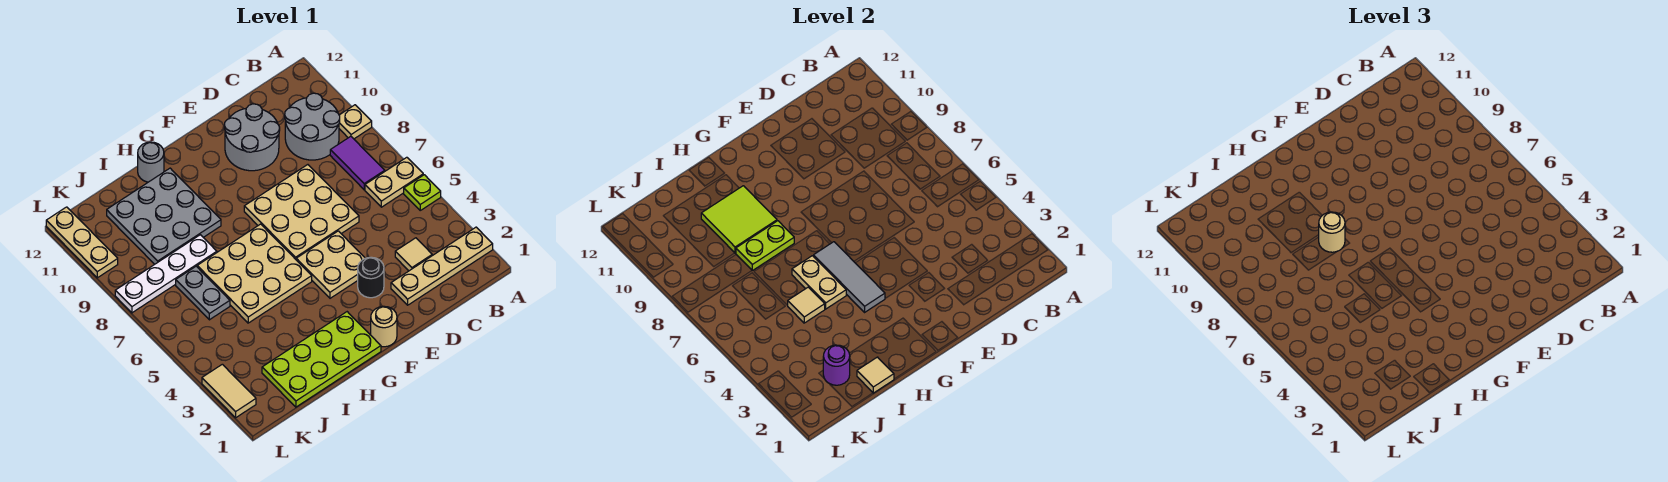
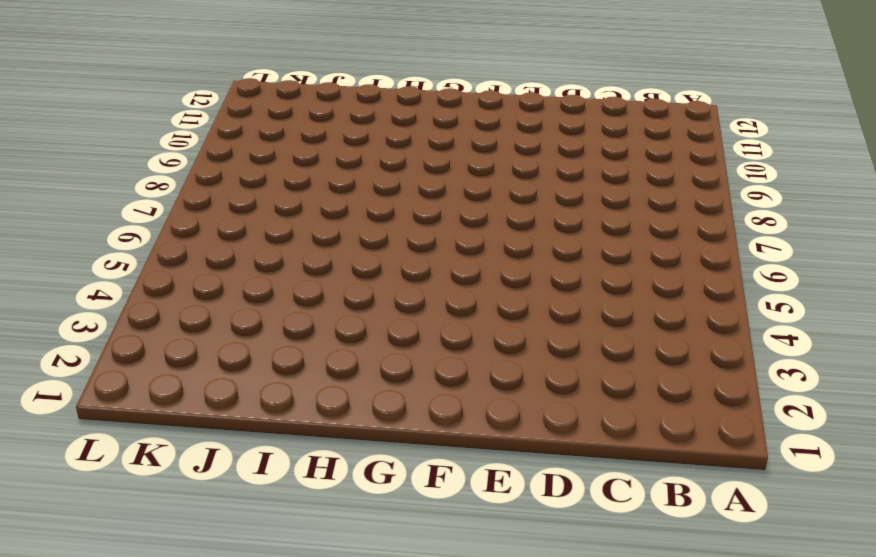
none -> tan plate A2:D2 level 1
none -> lime plate A5 level 1
none -> tan plate A6:B6 level 1

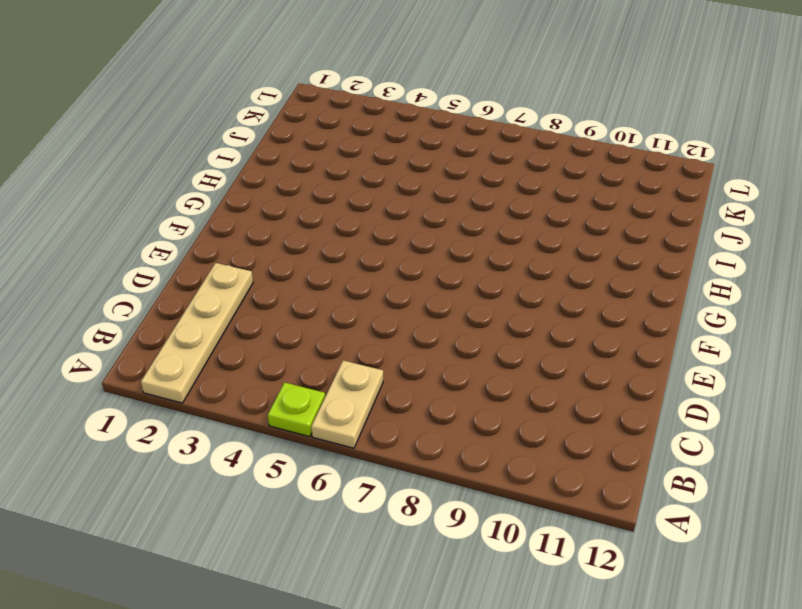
none -> tan plate A9 level 1
none -> purple tile B7:B8 level 1
none -> grey round brick B9:C10 level 1

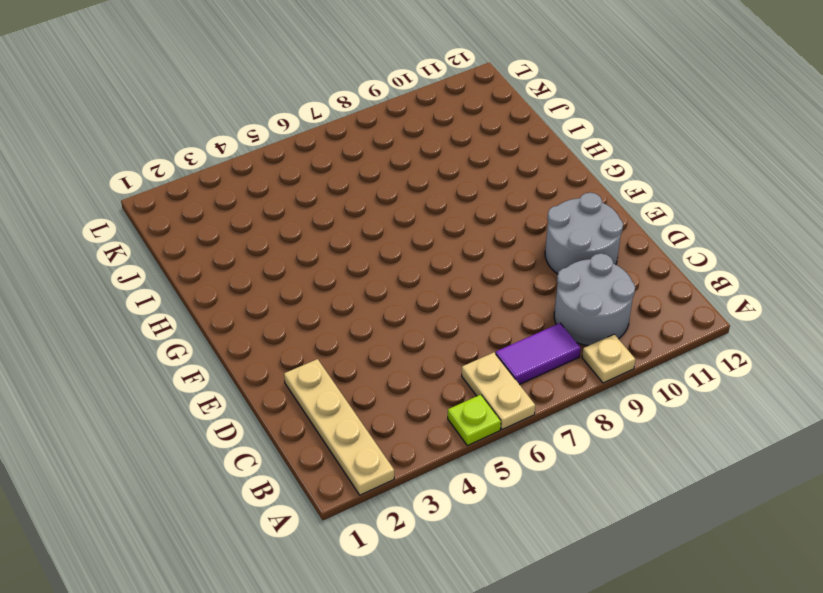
none -> tan tile C3 level 1
none -> tan plate D6:F8 level 1
none -> black round brick E3 level 1

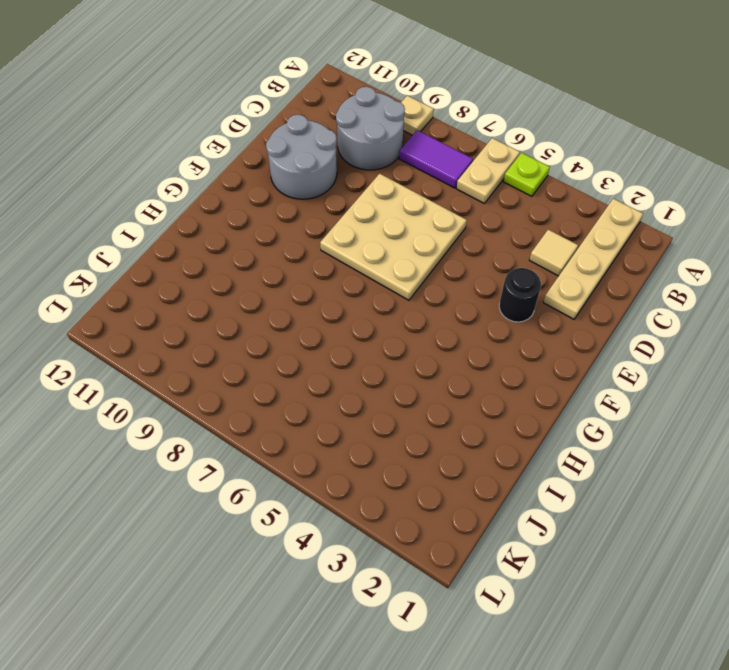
none -> tan plate E4:F5 level 1
none -> tan round brick F1 level 1
none -> lime plate G1:J2 level 1

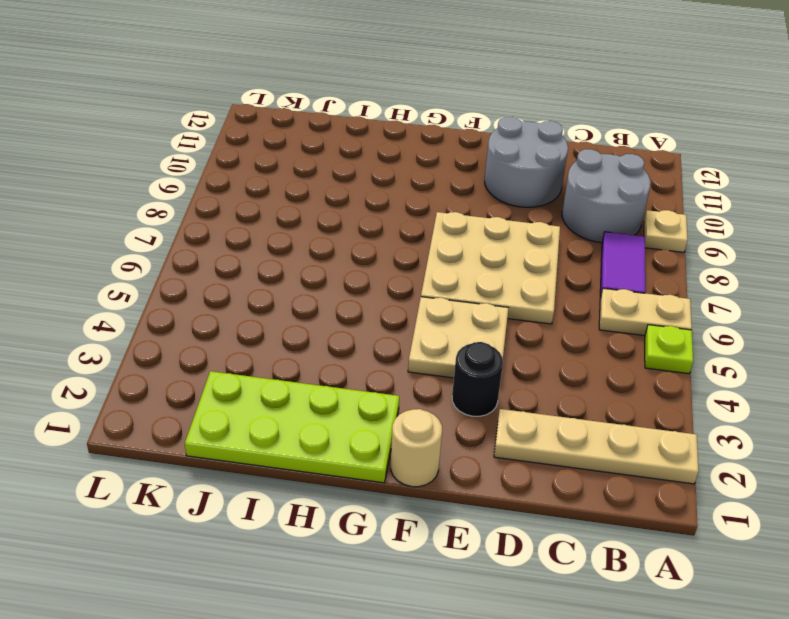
none -> tan tile C3 level 1
none -> tan plate G5:I7 level 1
none -> grey plate H9:J11 level 1

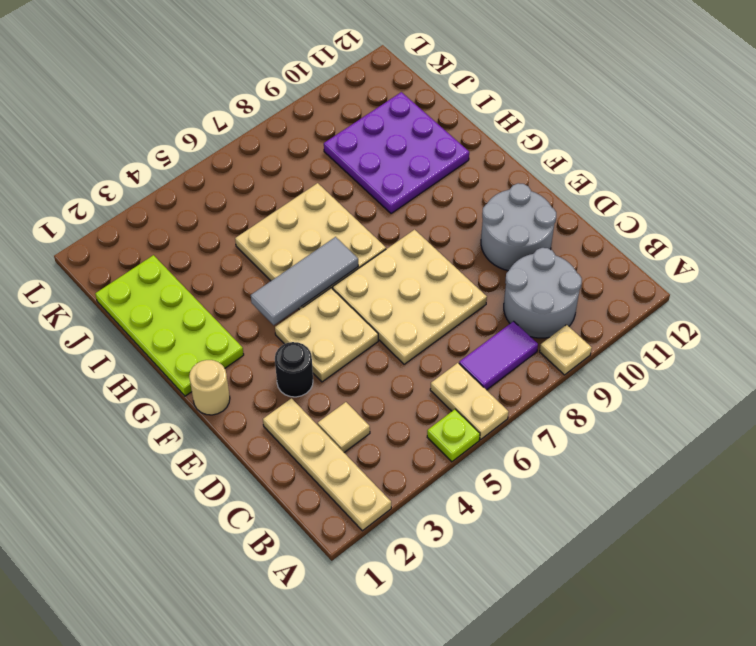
purple plate H9:J11 level 1 -> grey plate H9:J11 level 1
none -> grey round brick H12 level 1
none -> white plate I8:L8 level 1
none -> grey plate J6:J7 level 1

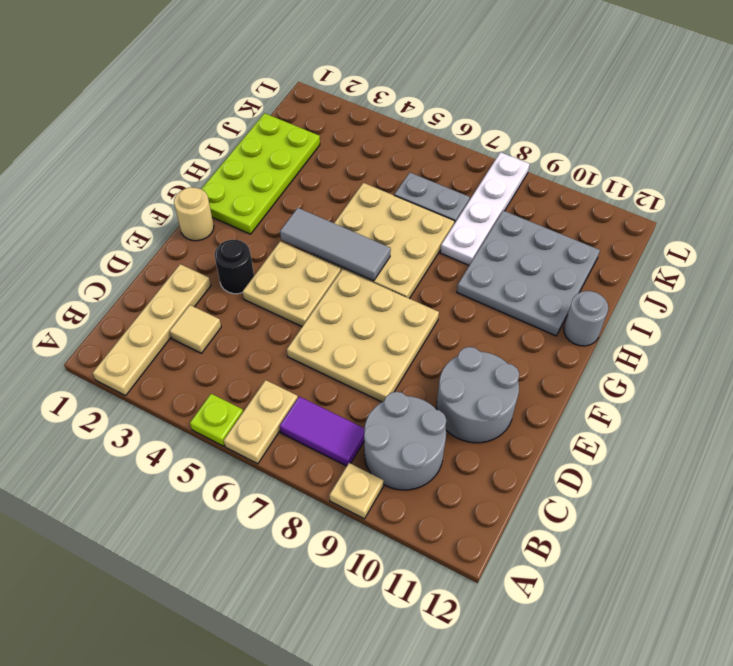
none -> tan tile L2:L3 level 1
none -> tan plate L10:L12 level 1
none -> tan plate H5:H6 level 2

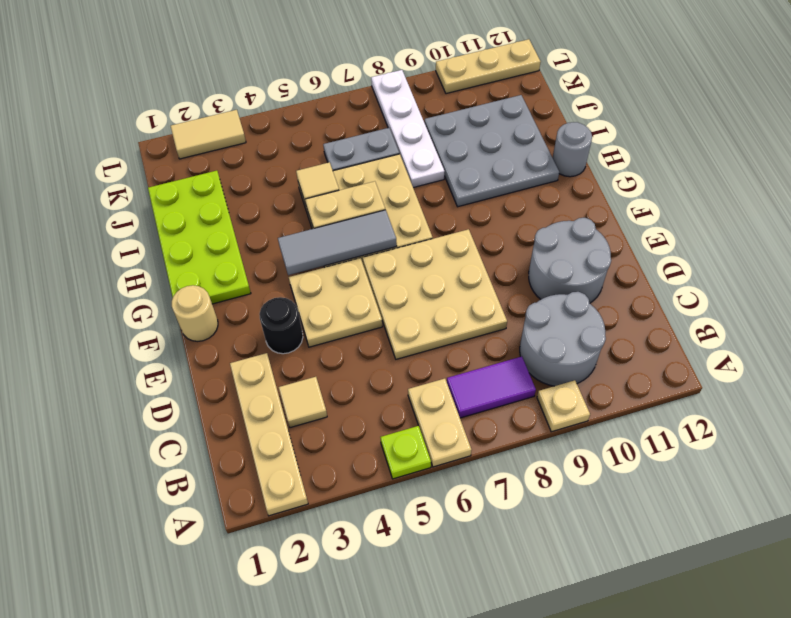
none -> lime plate H8:I8 level 2
none -> lime tile H9:I10 level 2
none -> tan tile I1 level 2

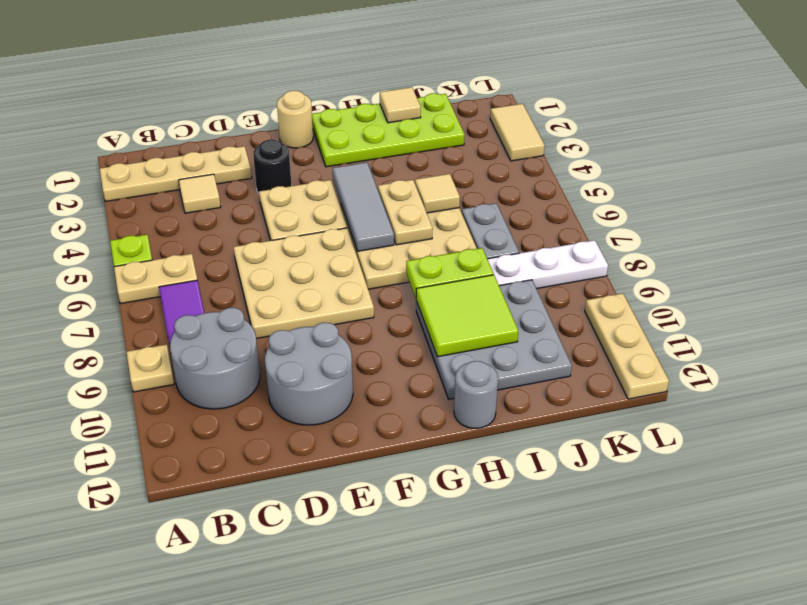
none -> purple round brick J2 level 2
none -> tan round brick H8 level 3

